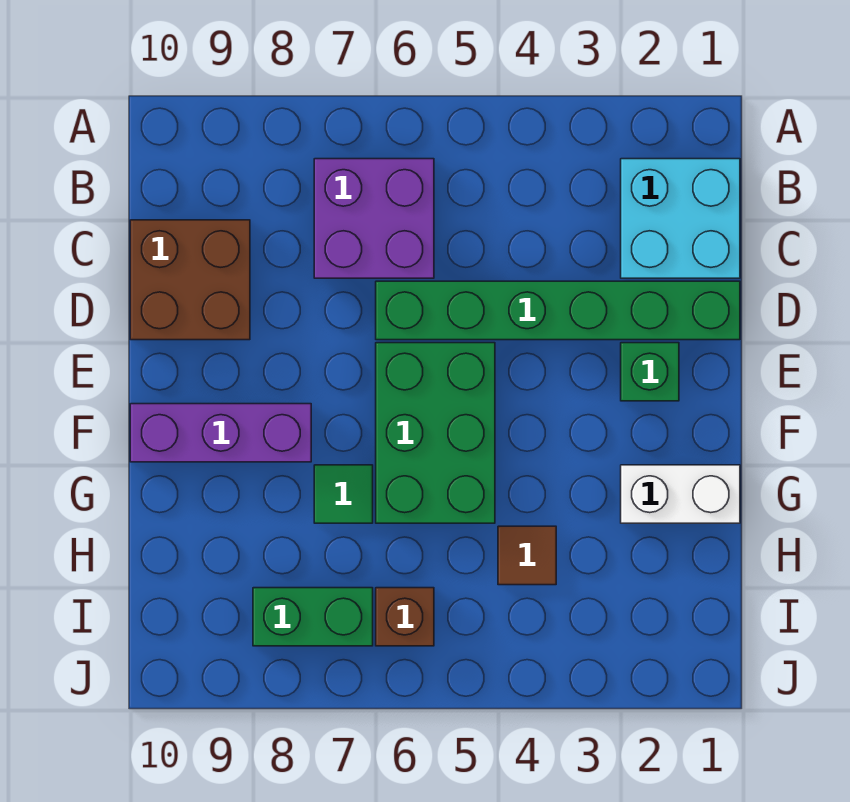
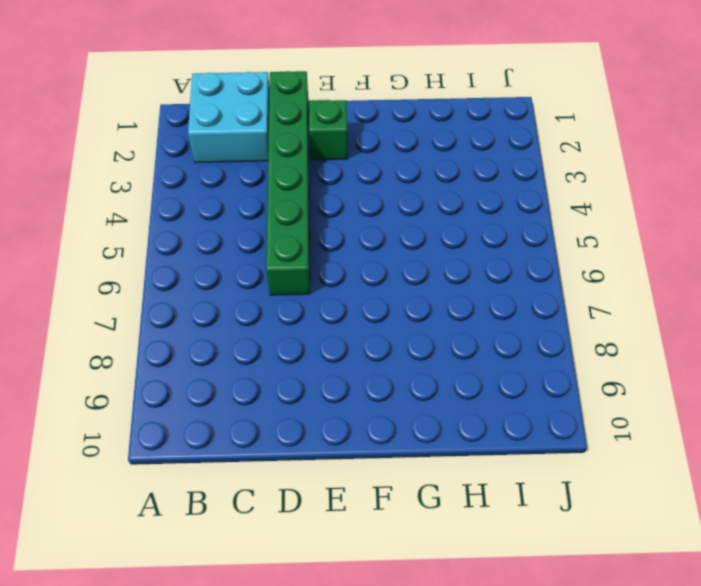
none -> purple brick B6:C7 level 1
none -> brown brick C9:D10 level 1
none -> green brick E5:G6 level 1

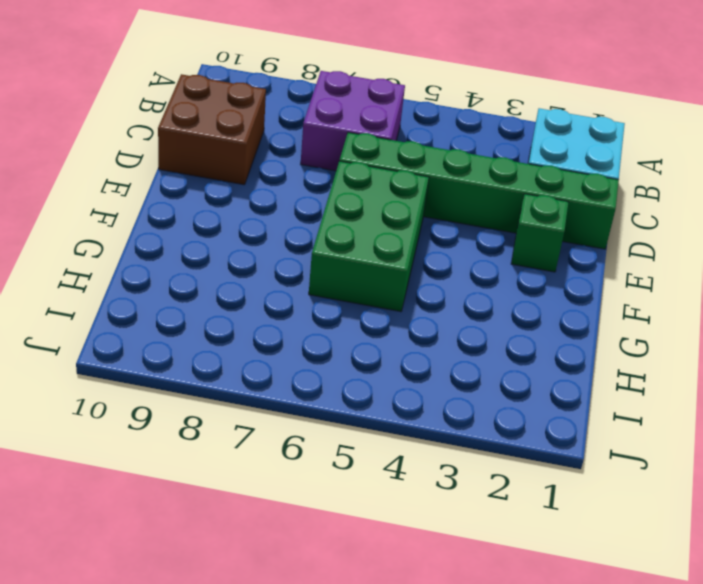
none -> purple brick F8:F10 level 1
none -> white brick G1:G2 level 1
none -> green tile G7 level 1

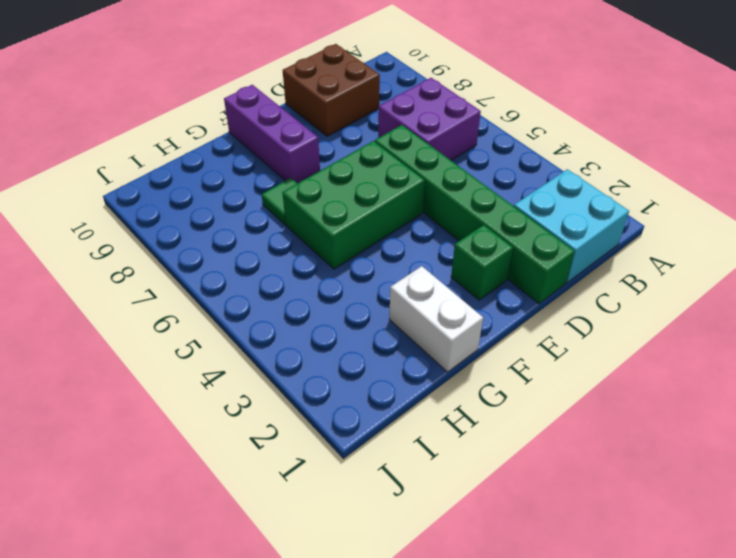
none -> brown tile H4 level 1
none -> brown brick I6 level 1
none -> green brick I7:I8 level 1

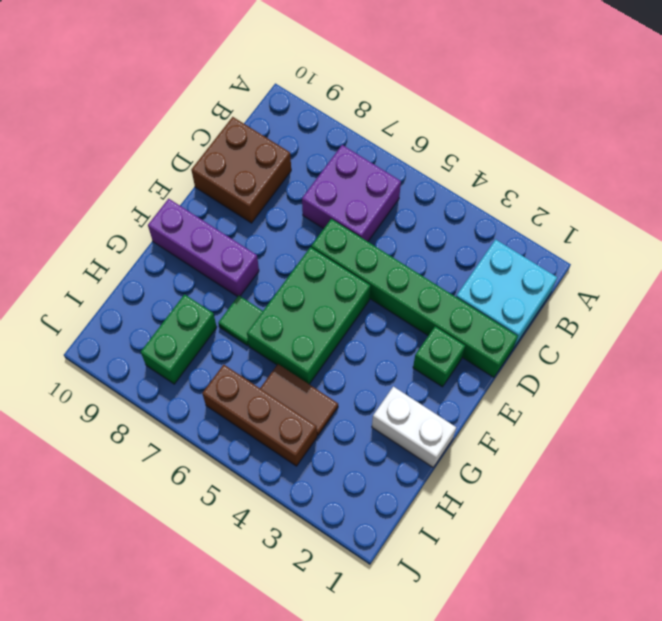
brown tile H4:H5 level 1 -> brown tile H4 level 1
green brick H8:I8 level 1 -> green brick I7:I8 level 1
brown brick I4:I6 level 1 -> brown brick I6 level 1

